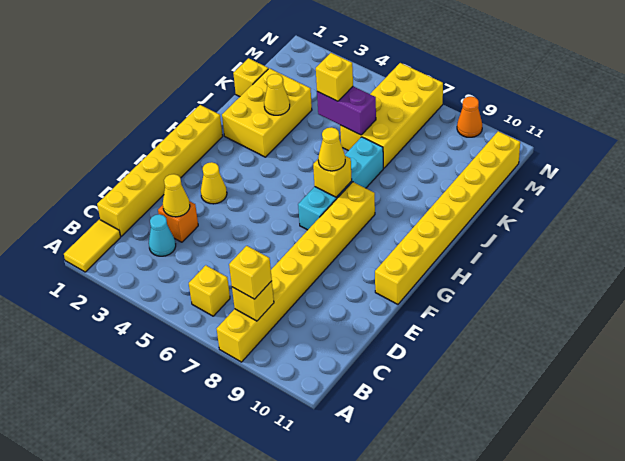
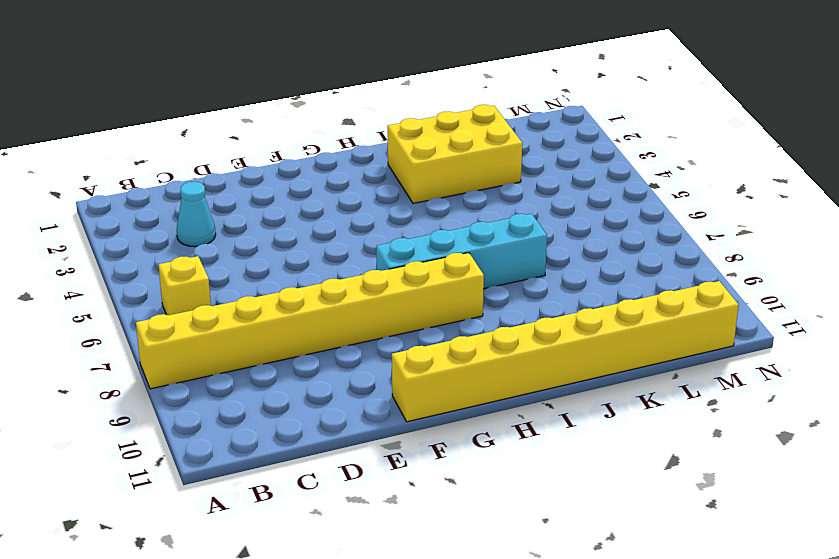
none -> yellow tile A1:B1 level 1
none -> yellow brick C1:H1 level 1
none -> orange brick D3 level 1

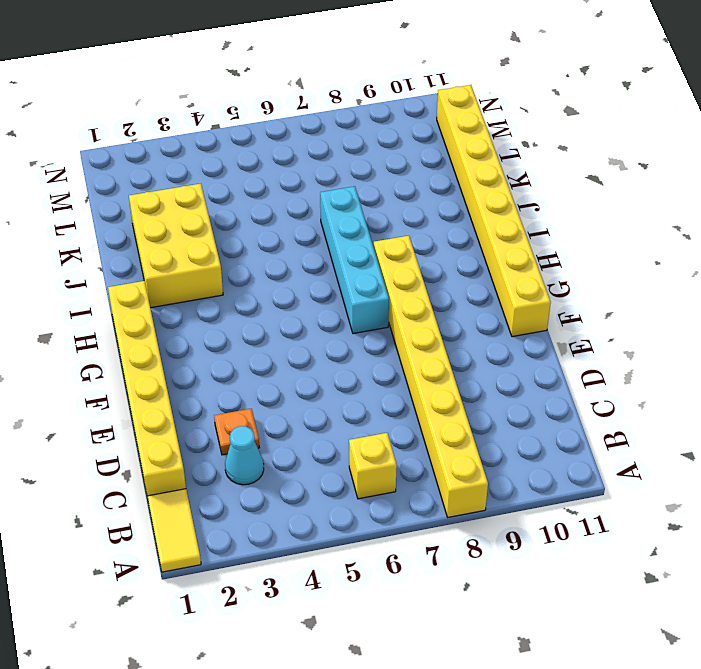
orange plate D3 level 1 -> orange brick D3 level 1
none -> yellow cone F3 level 1
none -> yellow brick K1 level 1
none -> yellow brick K6:N7 level 1

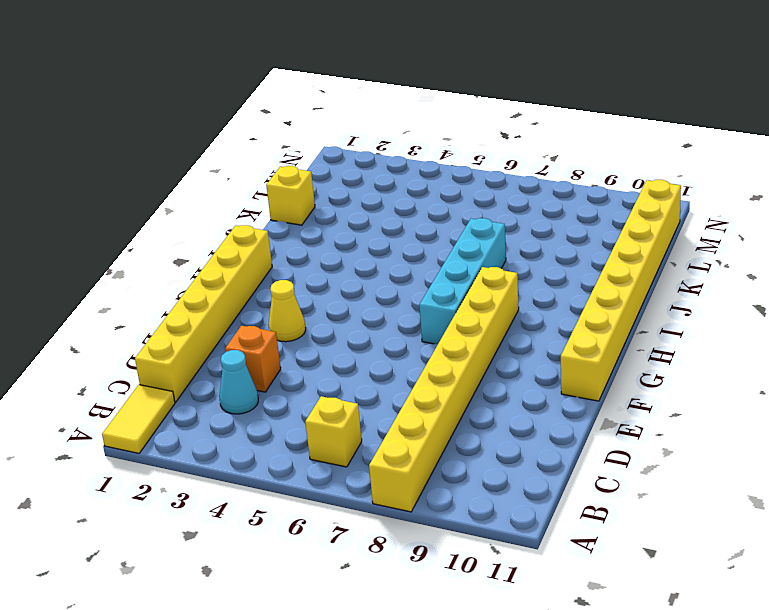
none -> yellow brick I2:K3 level 1
none -> yellow brick K6:N7 level 1
none -> orange cone N9 level 1

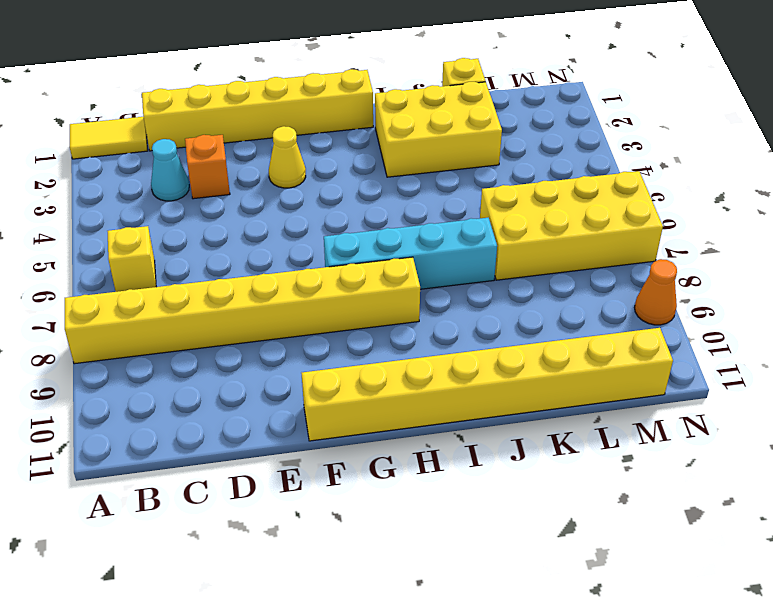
none -> yellow brick B8 level 2
none -> yellow cone D3 level 2
none -> yellow brick H7 level 2

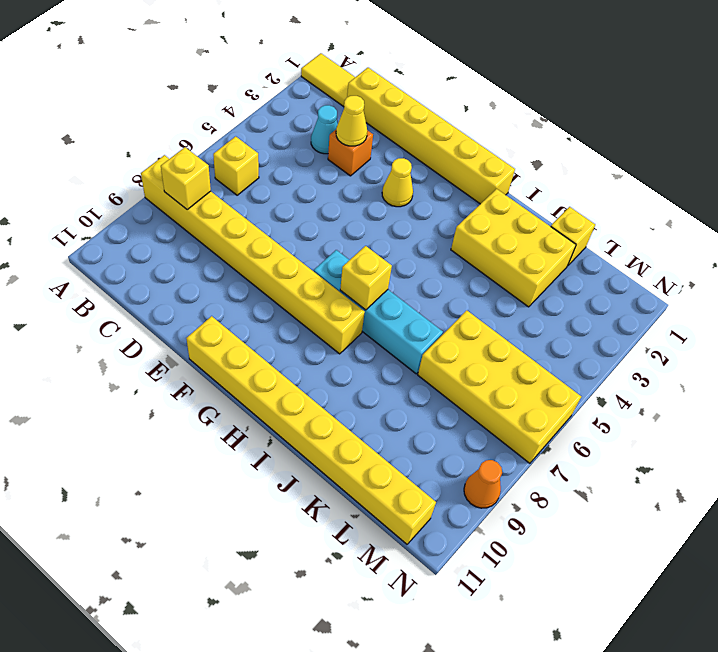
none -> yellow cone J3 level 2
none -> purple brick K5:K6 level 2
none -> yellow brick B8 level 3

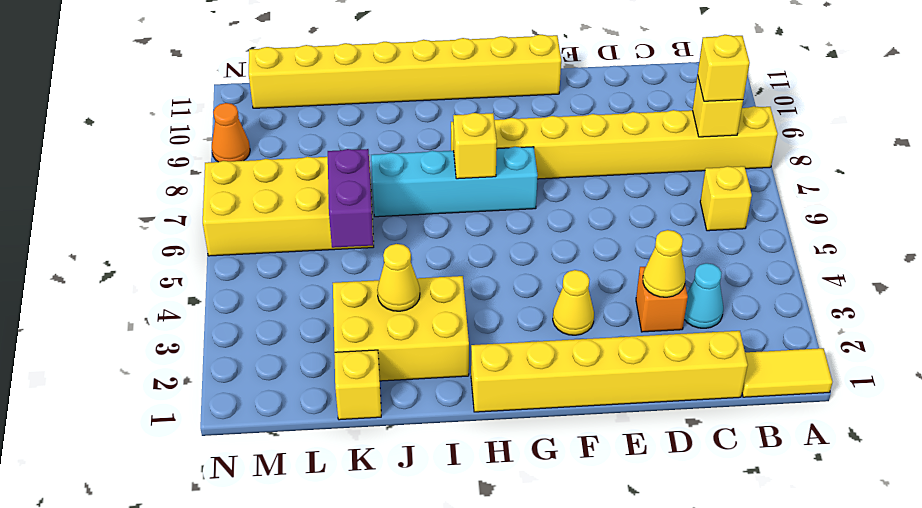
none -> yellow cone H7 level 3
none -> yellow brick K5 level 3

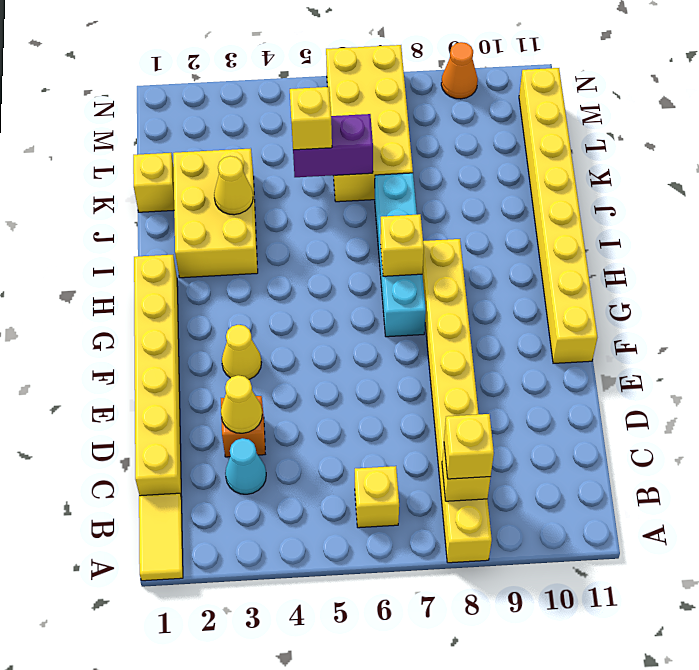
none -> yellow cone H7 level 3

